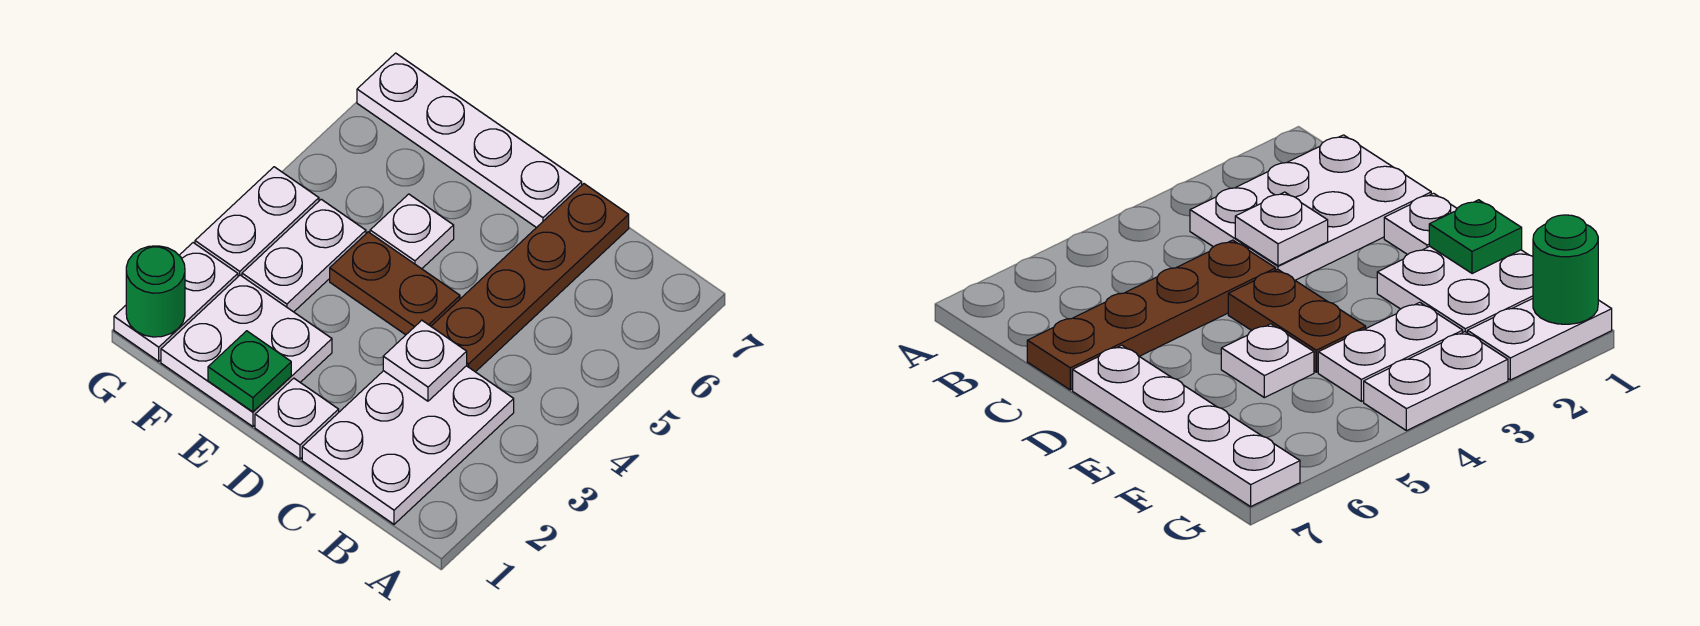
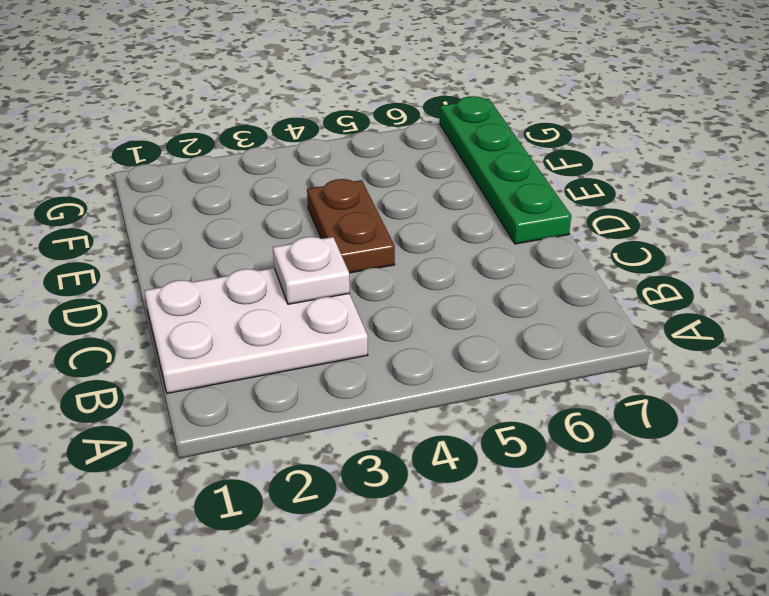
green plate D7:G7 level 1 -> white plate D7:G7 level 1
none -> brown plate C4:C7 level 1
none -> white plate D1 level 1
none -> white plate E1:F2 level 1

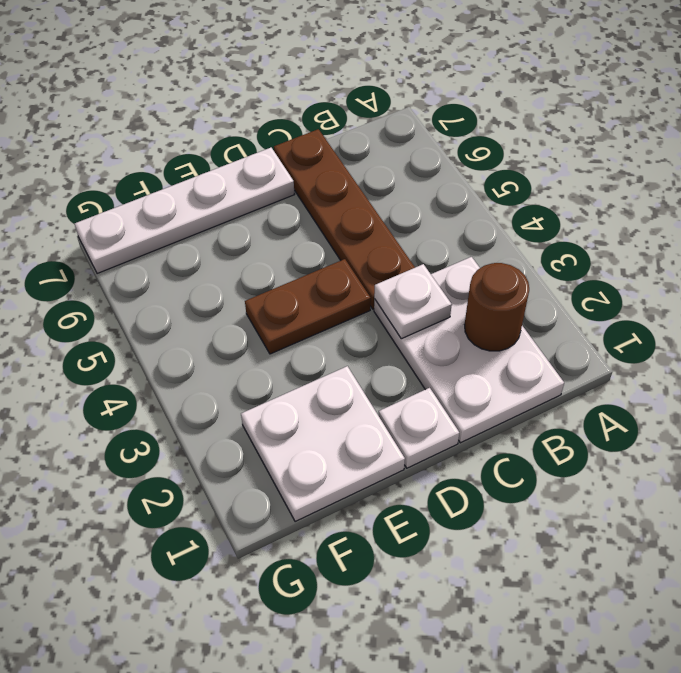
brown round brick B2 level 2 -> none
none -> white plate E5 level 1
none -> white plate F3:F4 level 1
none -> white plate G1:G2 level 1

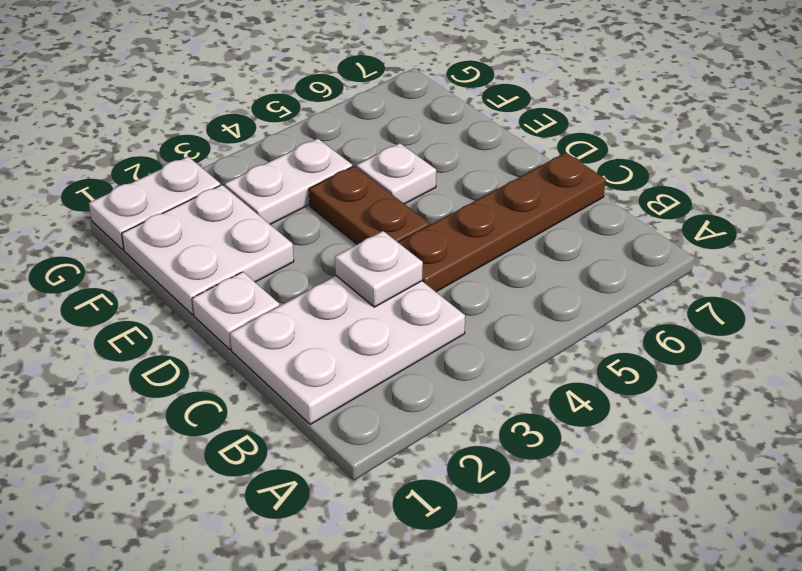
none -> white plate D7:G7 level 1
none -> white plate G3:G4 level 1
none -> green plate E1 level 2

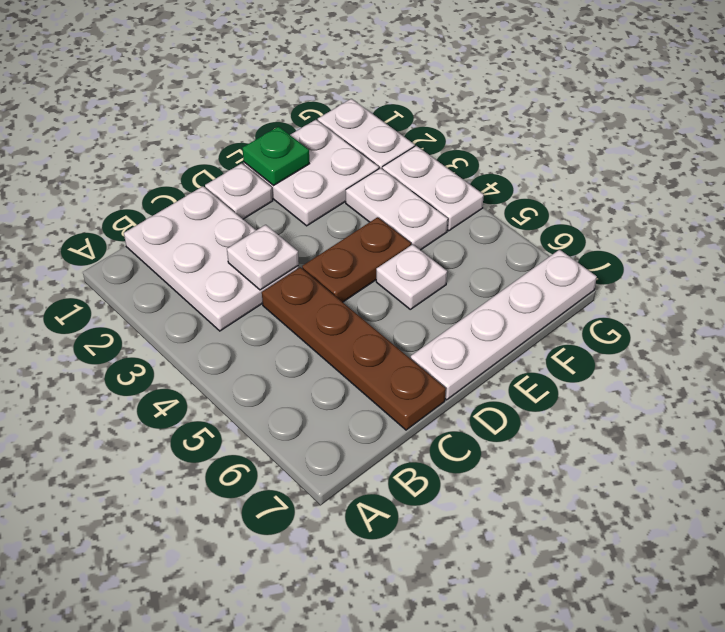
none -> green round brick G1 level 2

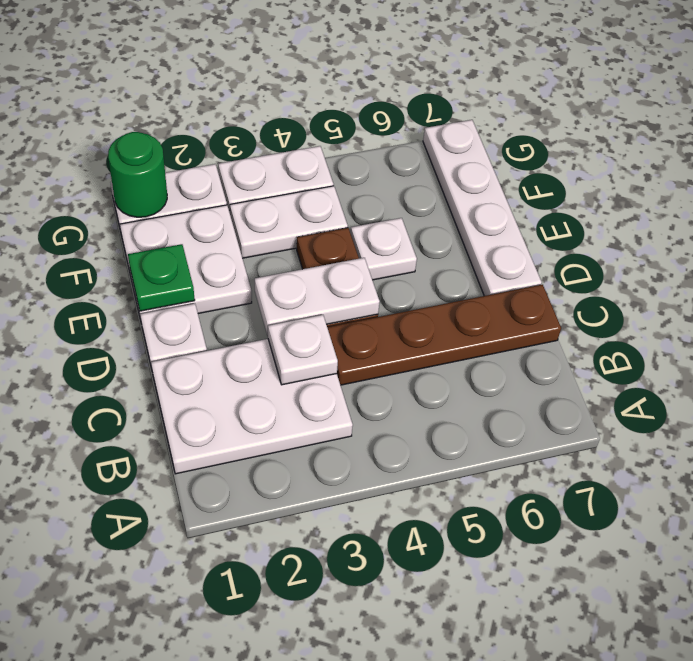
white plate D3:D4 level 2 -> none

